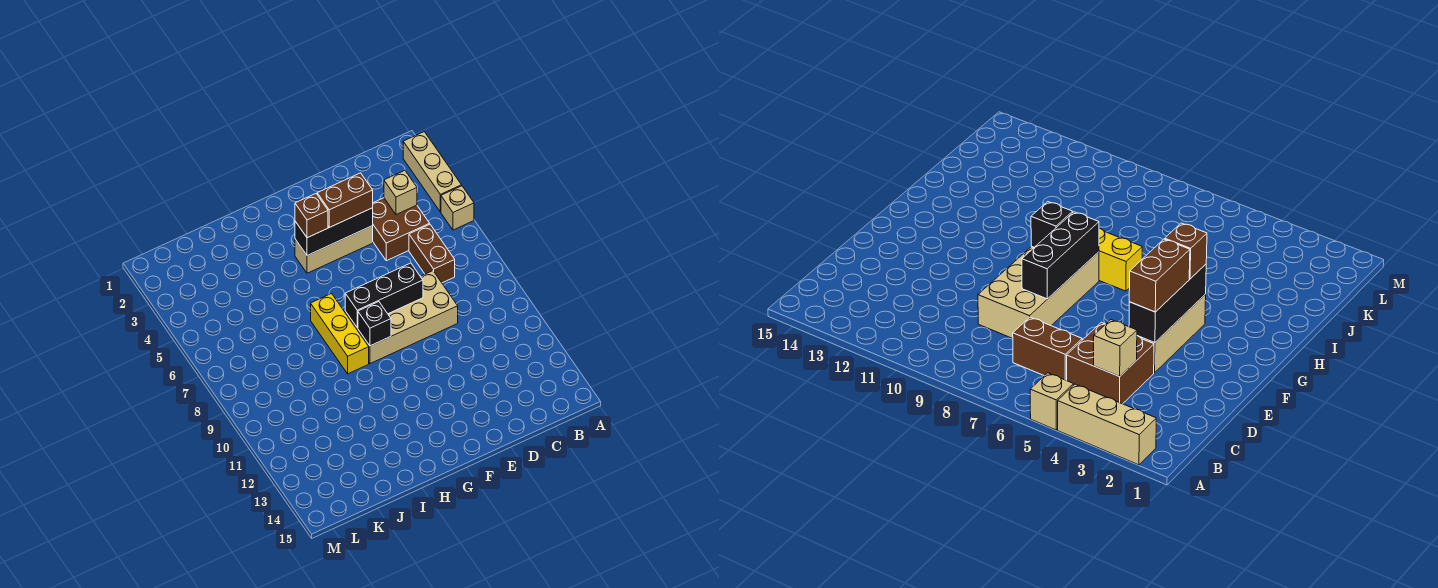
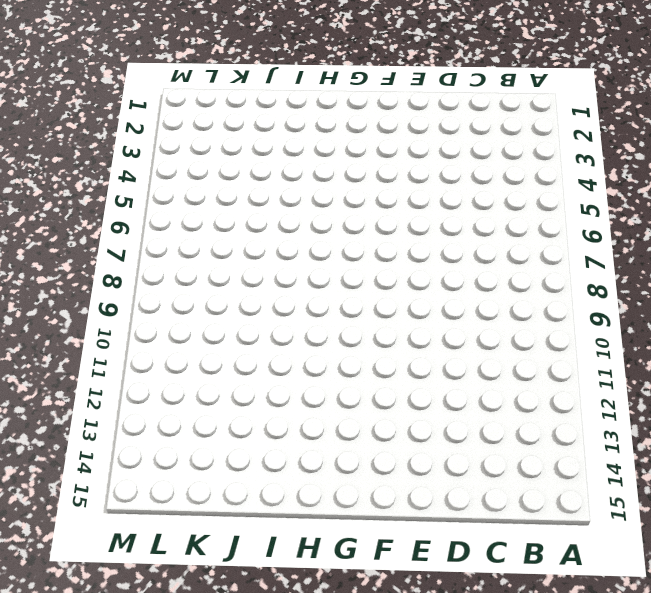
none -> tan brick A2:A4 level 1
none -> tan brick A5 level 1
none -> brown brick C4:D5 level 1

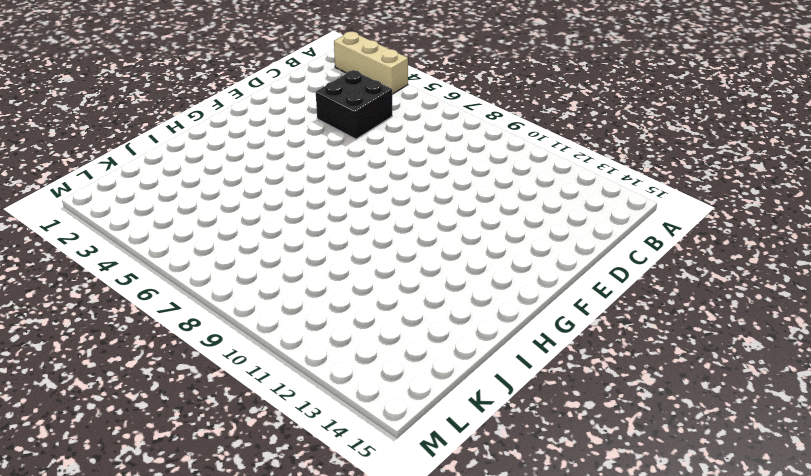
black brick C4:D5 level 1 -> brown brick C4:D5 level 1
none -> tan brick A5 level 1
none -> brown brick C6:C7 level 1
none -> tan brick D8:G9 level 1

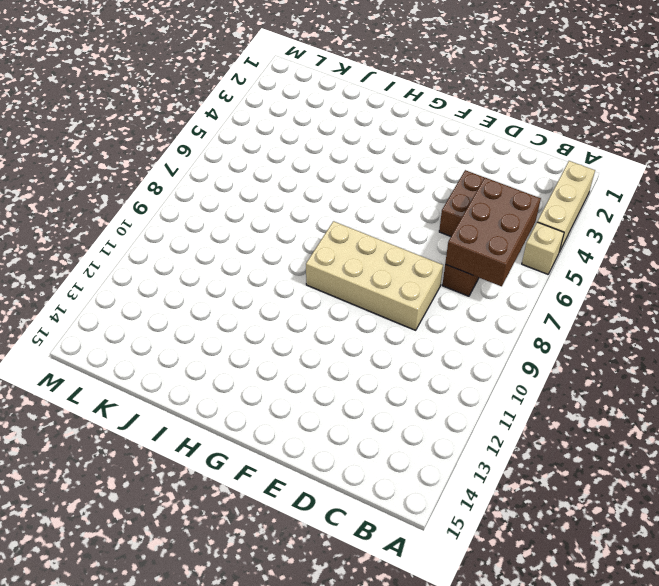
brown brick B5:C7 level 2 -> none
none -> tan brick E4:G4 level 1
none -> yellow brick H7:H9 level 1
none -> tan brick C4 level 2

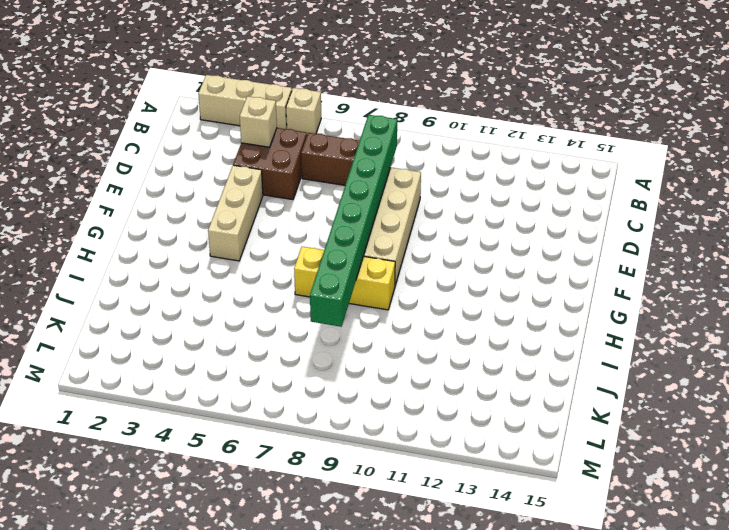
green brick C8:J8 level 2 -> black brick E8:G8 level 2
none -> black brick E4:G4 level 2
none -> black brick G9 level 2
none -> brown brick E4:F4 level 3

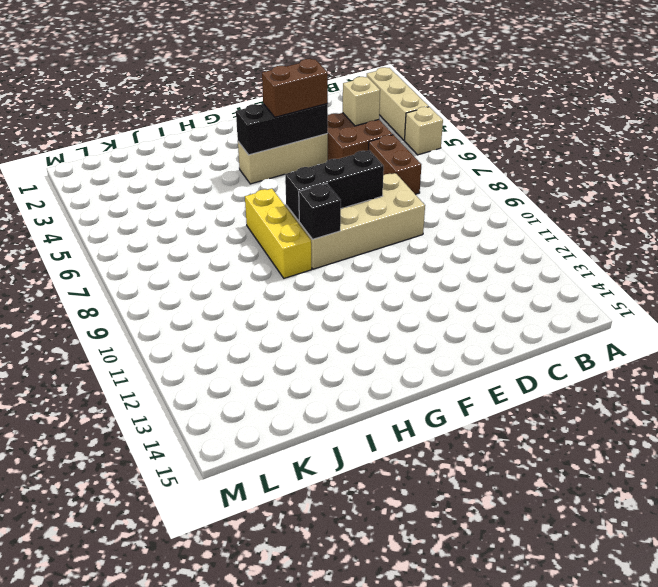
none -> brown brick G4 level 3

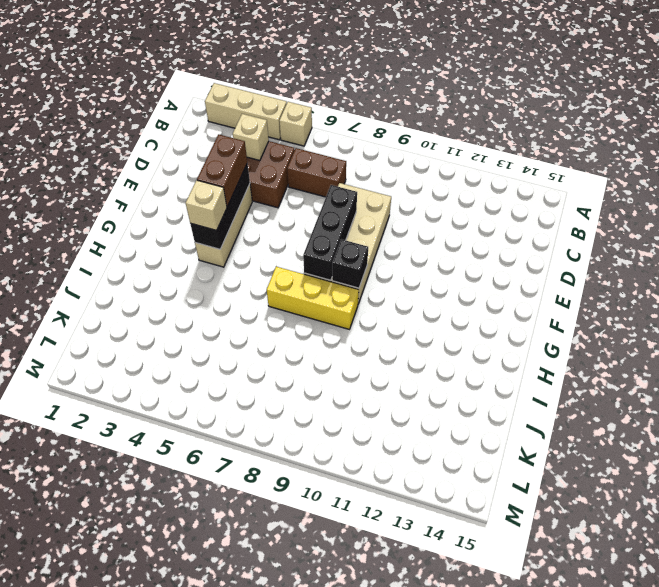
tan brick G4 level 3 -> brown brick G4 level 3

